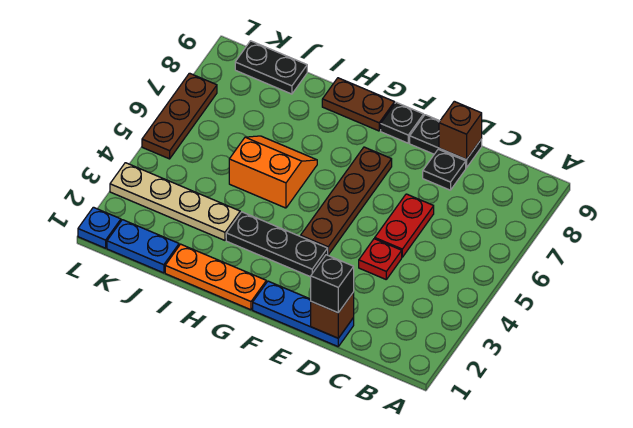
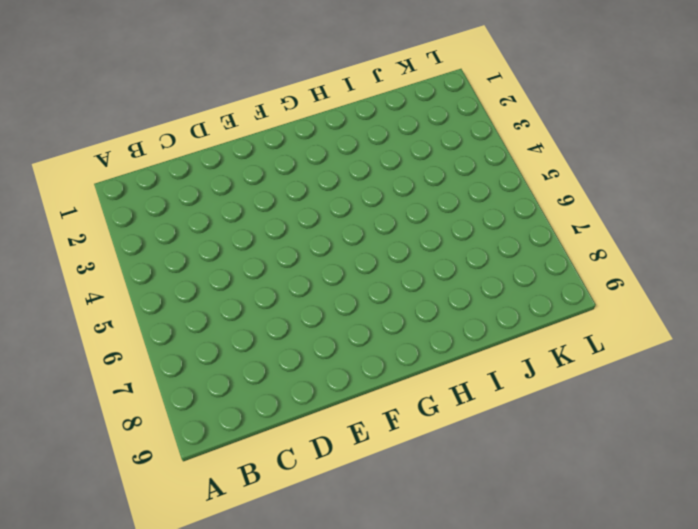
none -> blue plate D1:F1 level 1
none -> red plate D4 level 1
none -> red plate D5:D6 level 1

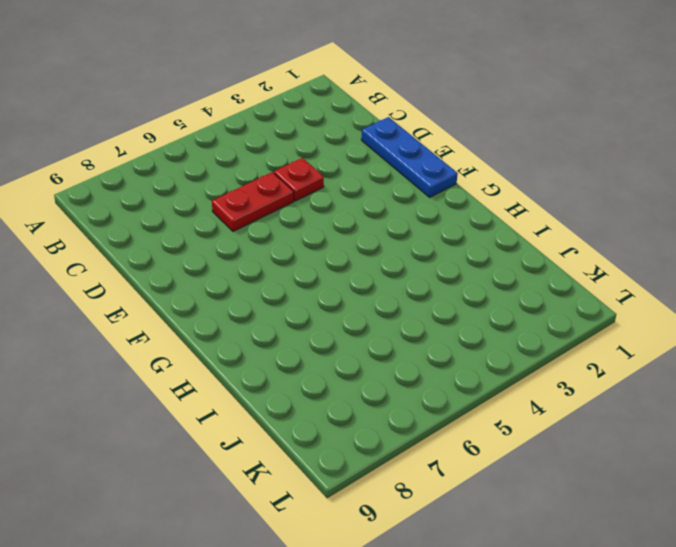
none -> black plate D8 level 1
none -> black plate D9:E9 level 1
none -> black plate F3:H3 level 1

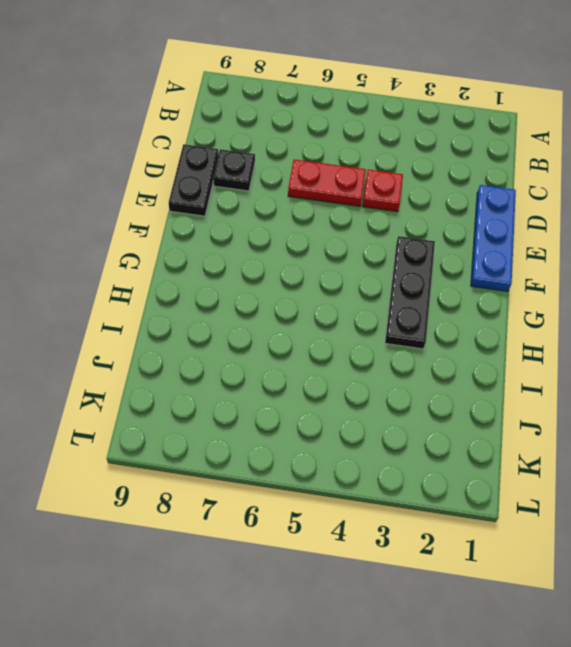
none -> brown plate F4:F7 level 1
none -> black plate F9 level 1
none -> orange plate G1:I1 level 1

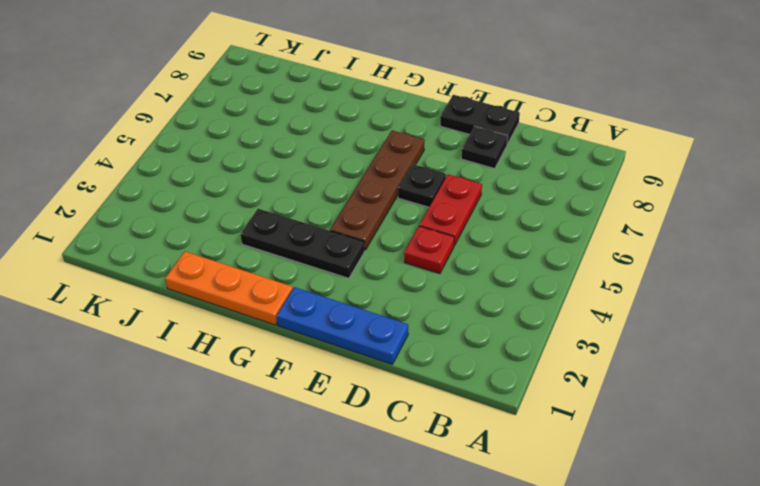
black plate E6 level 1 -> black plate F9 level 1
none -> brown plate G9:H9 level 1
none -> orange slope H5:I6 level 1 top 5
none -> tan plate I3:L3 level 1

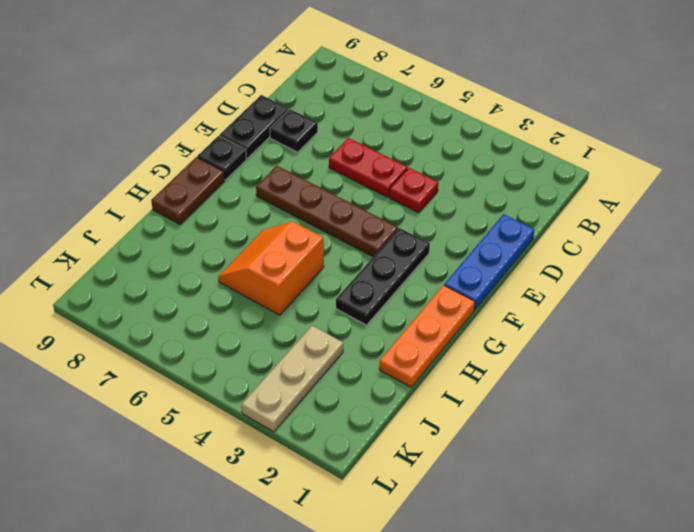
tan plate J3:L3 level 1 -> tan plate I3:L3 level 1
none -> blue plate J1:K1 level 1
none -> black plate J9:K9 level 1
none -> blue plate L1 level 1

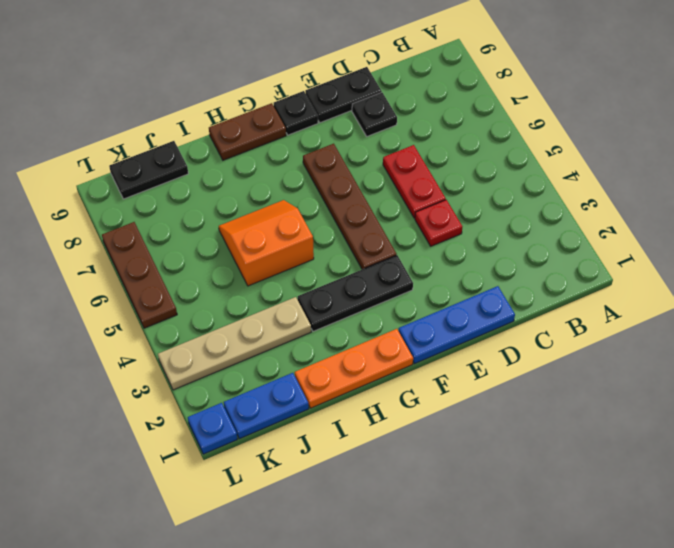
none -> brown brick D1 level 2
none -> brown brick D9 level 2
none -> black brick D1 level 3

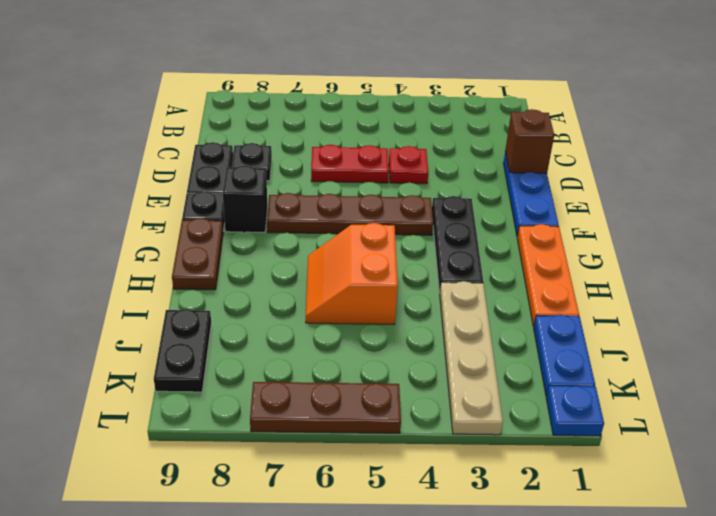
black brick F8 level 1 -> black brick D1 level 3
none -> brown brick D9 level 2

